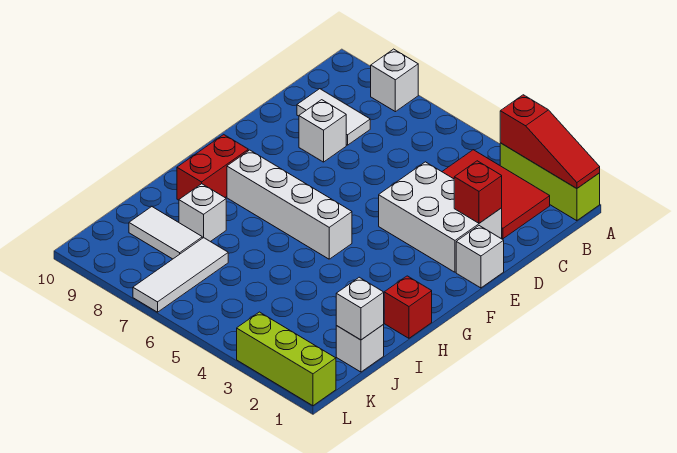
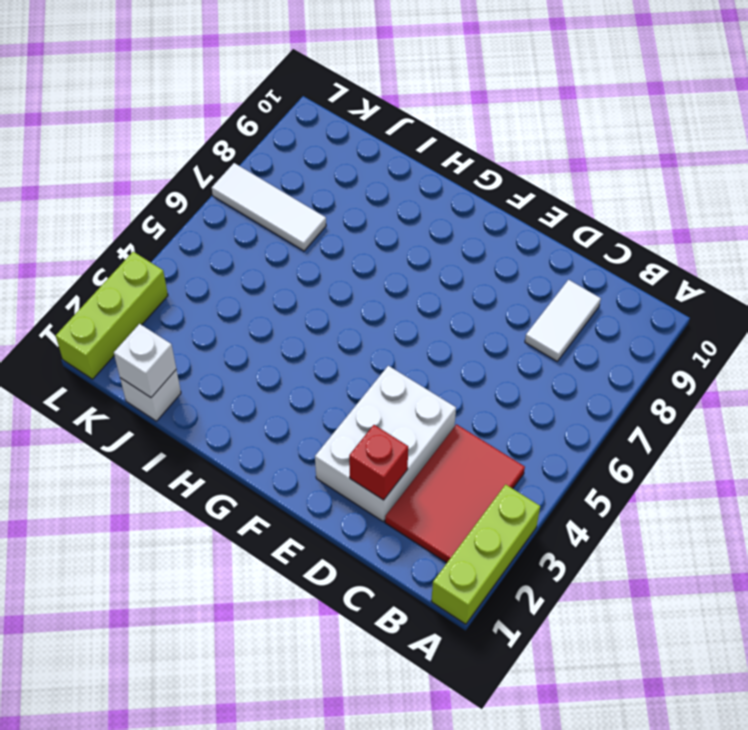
none -> white brick A8 level 1
none -> white brick D8 level 1
none -> white brick E1 level 1

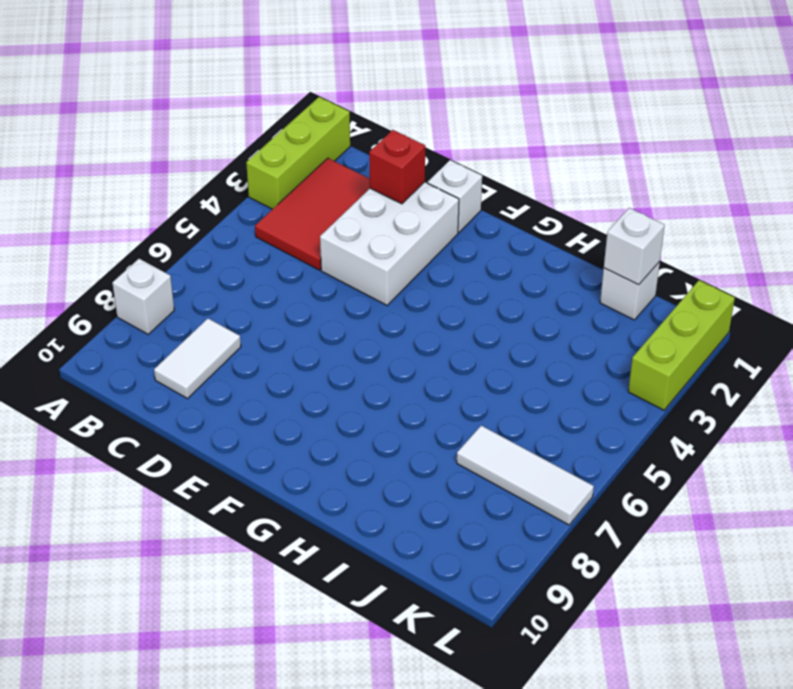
none -> white brick D8 level 1
none -> white brick G5:G8 level 1
none -> red brick G9:H9 level 1

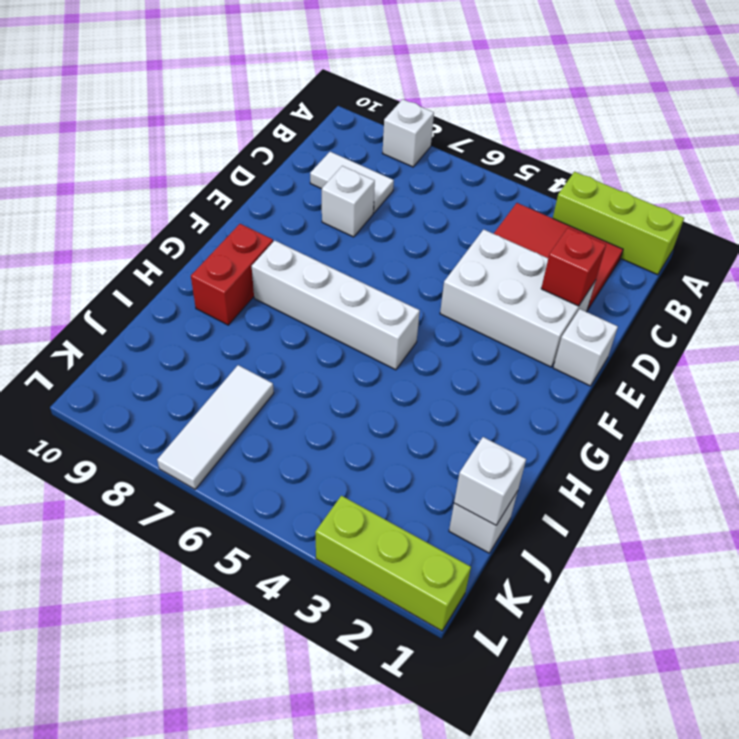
none -> red brick H1 level 1
none -> white brick I8 level 1
none -> white tile J8:J9 level 1

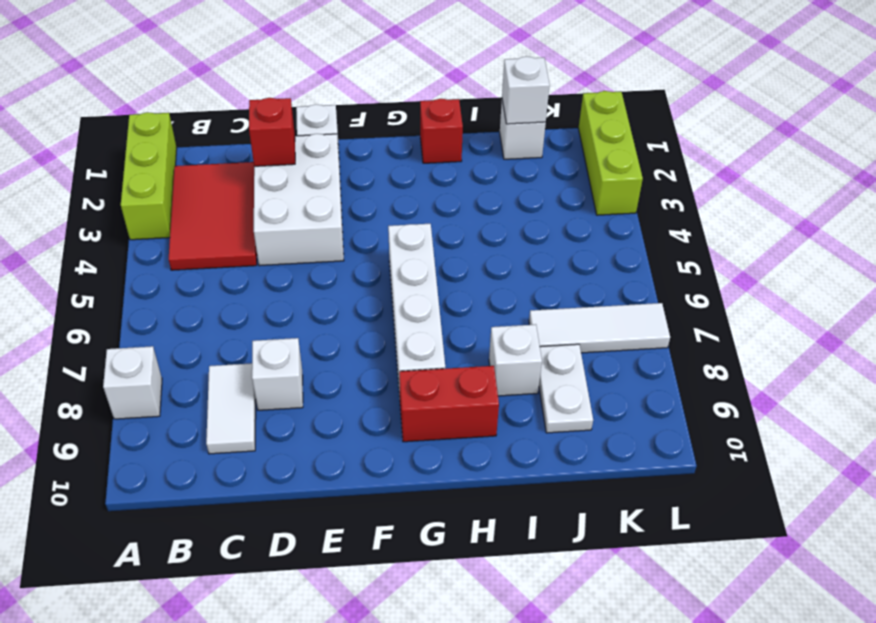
white plate J8:J9 level 1 -> white tile J8:J9 level 1
none -> red slope A1:A3 level 2 top 3

